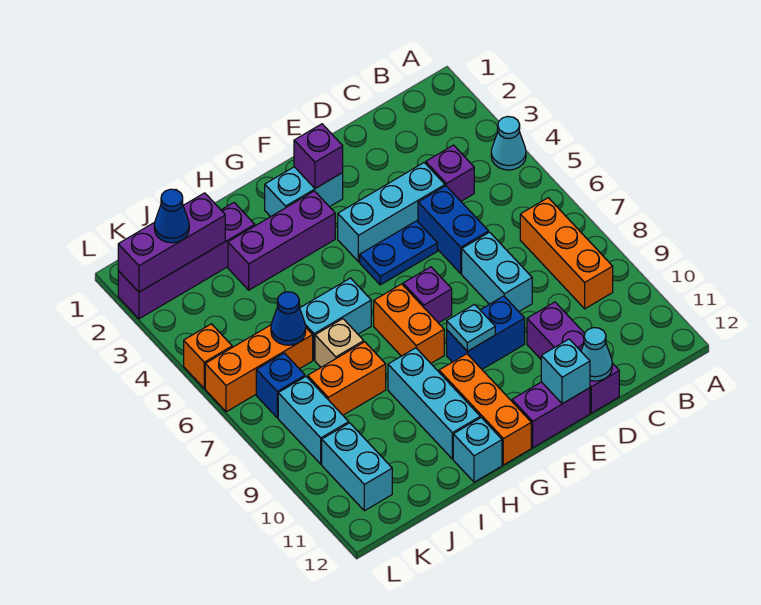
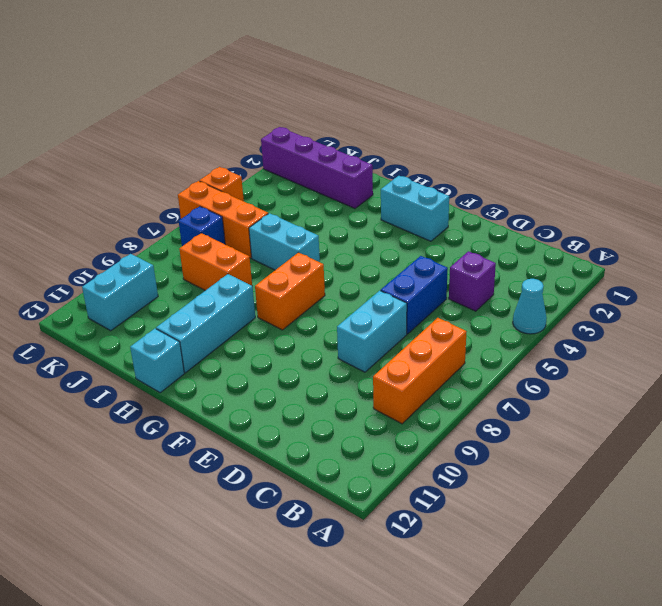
none -> cyan brick D4:F4 level 1
none -> purple brick D10:D12 level 1
none -> blue plate E5:F5 level 1
none -> blue brick E9:F9 level 1

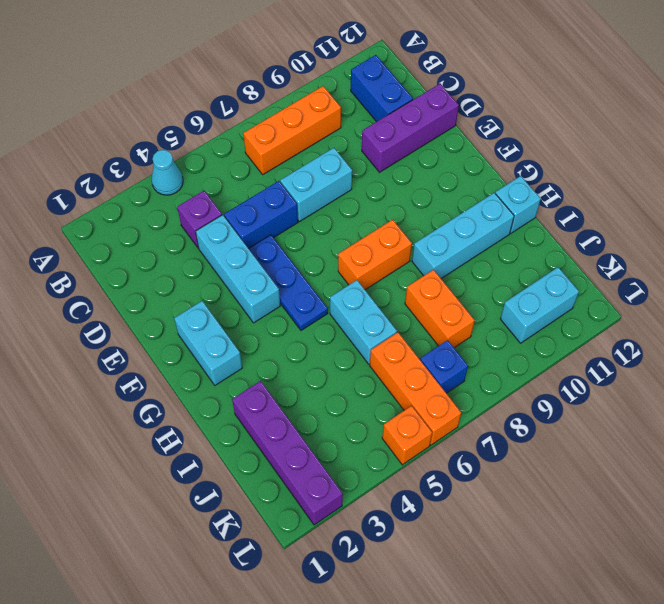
blue brick B11:C11 level 1 -> blue brick E9:F9 level 1
blue plate E5:G5 level 1 -> blue plate E5:F5 level 1
none -> purple brick E12:F12 level 1
none -> purple brick F7 level 1
none -> purple brick G3:I3 level 1
none -> orange brick G10:G12 level 1

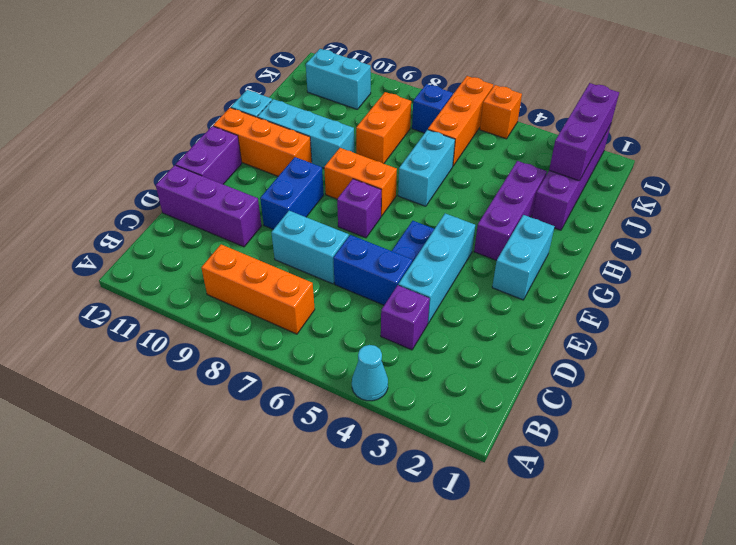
none -> tan brick I7 level 1
none -> cyan brick K8:K9 level 1
none -> cyan cone D12 level 2
none -> cyan brick E12 level 2

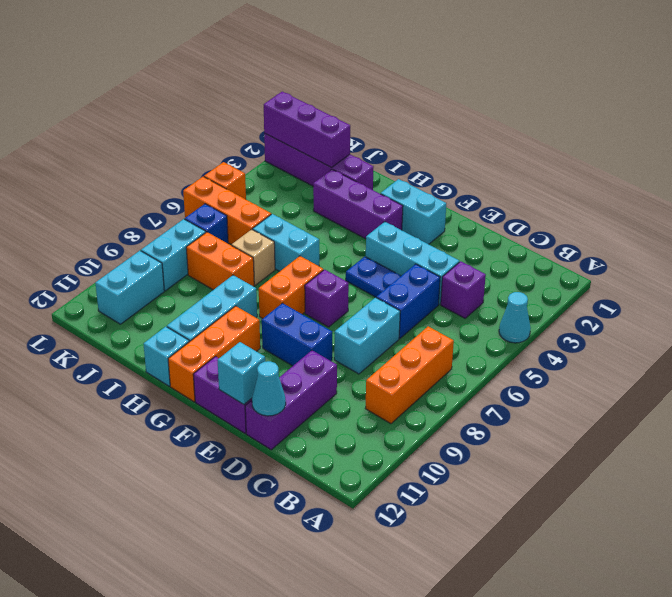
none -> purple brick F2 level 2
none -> cyan plate F9 level 2
none -> blue cone J6 level 2
none -> blue cone K2 level 3

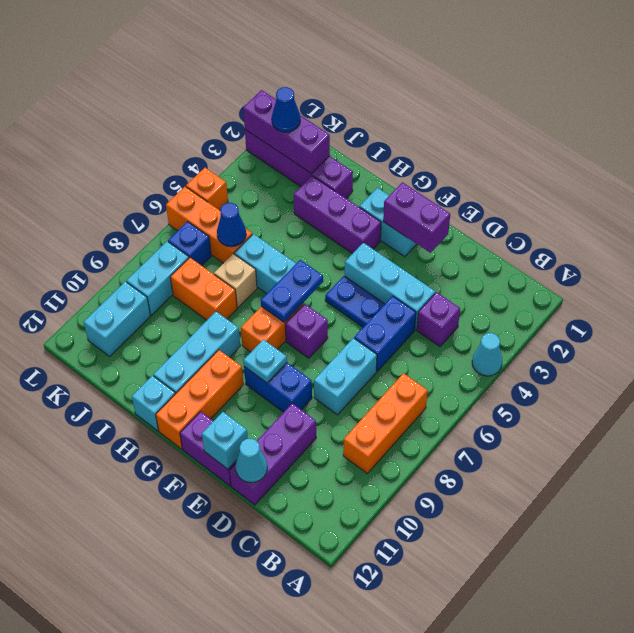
purple brick E2:F2 level 2 -> purple brick F2 level 2
blue plate G6:G7 level 2 -> none

